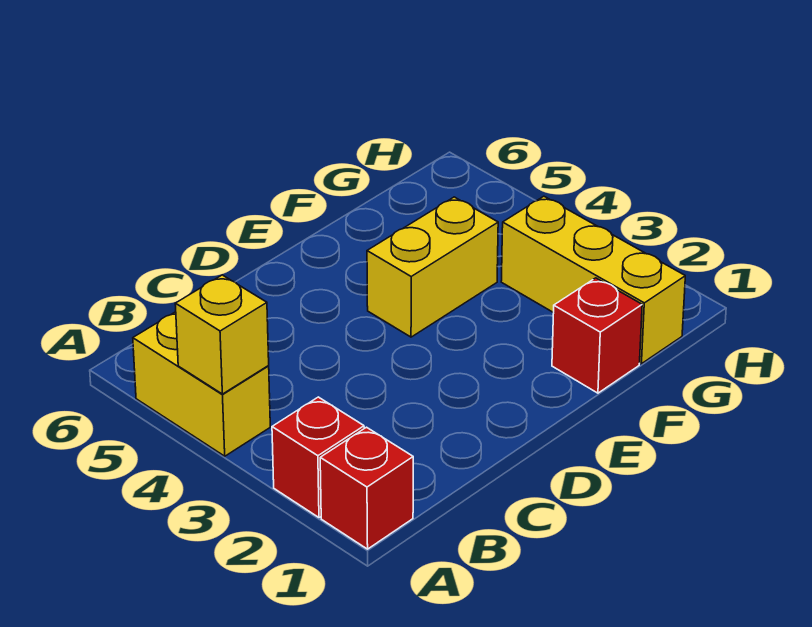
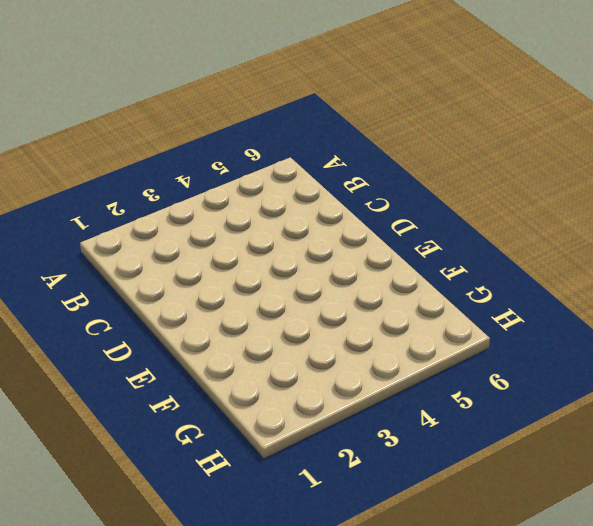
none -> red brick A1 level 1
none -> red brick A2 level 1

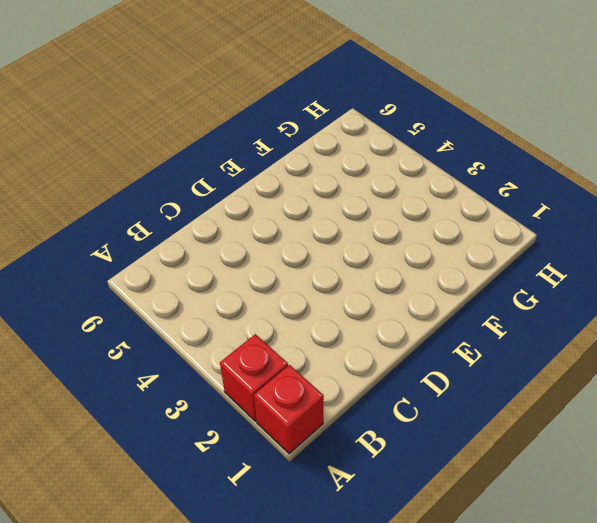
none -> yellow brick A4:A5 level 1
none -> yellow brick E4:F4 level 1

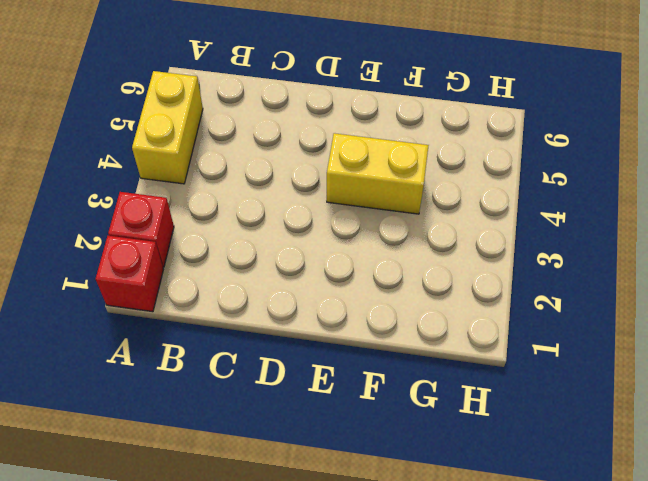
none -> red brick F1 level 1
none -> yellow brick G1:G3 level 1

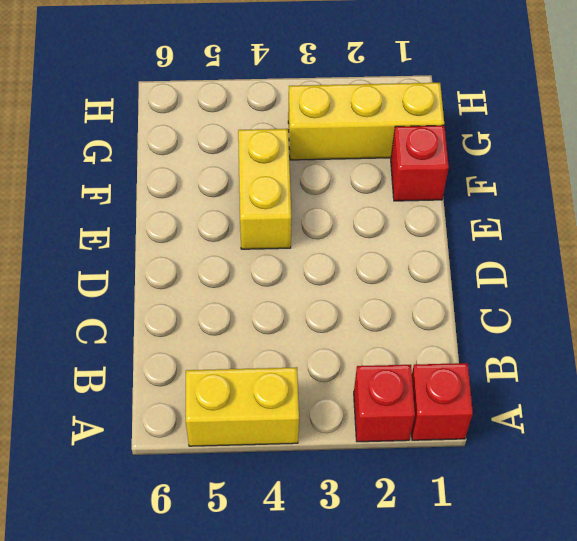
none -> yellow brick A4 level 2

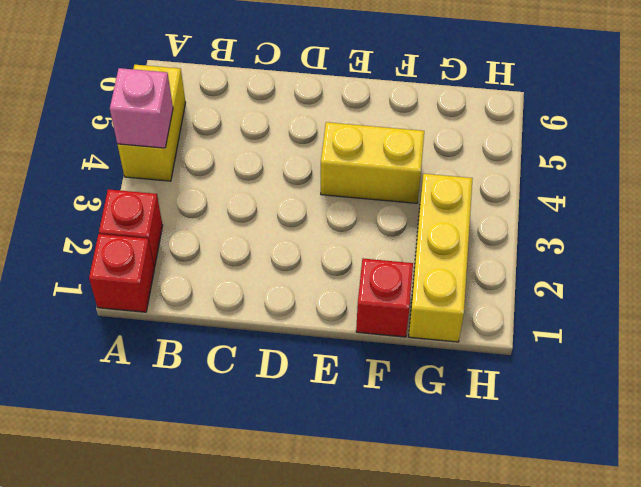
pink brick A4 level 2 -> yellow brick A4 level 2

